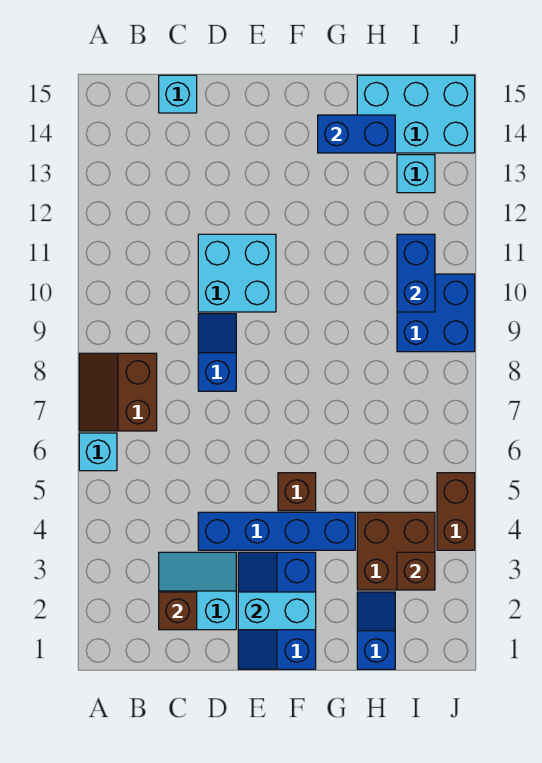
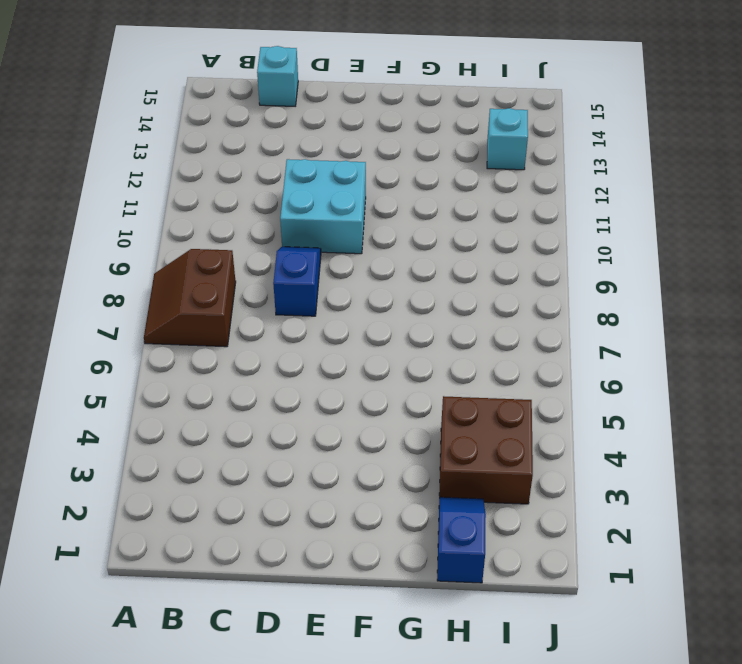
none -> cyan brick A6 level 1
none -> cyan slope C2:D3 level 1 top 2
none -> blue brick D4:G4 level 1

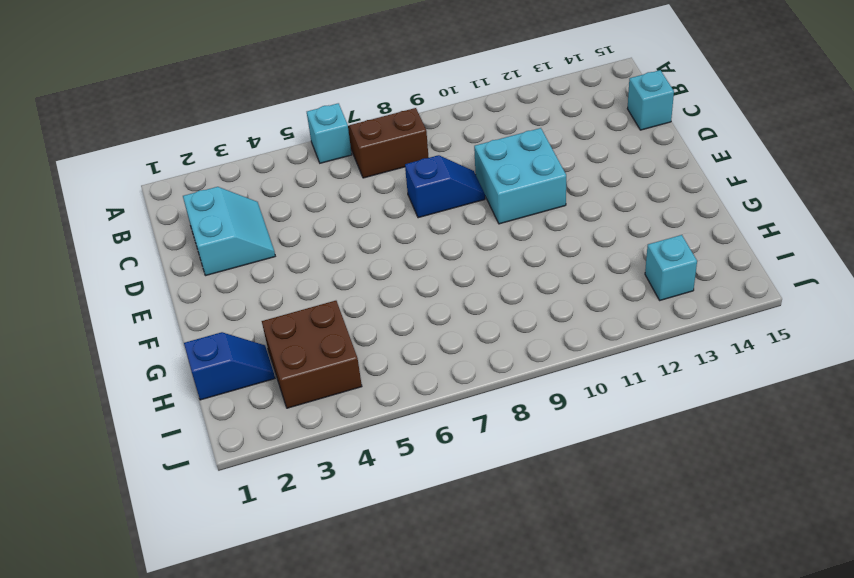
none -> blue brick D4:G4 level 1
none -> blue slope E1:F3 level 1 top F
none -> brown brick F5 level 1

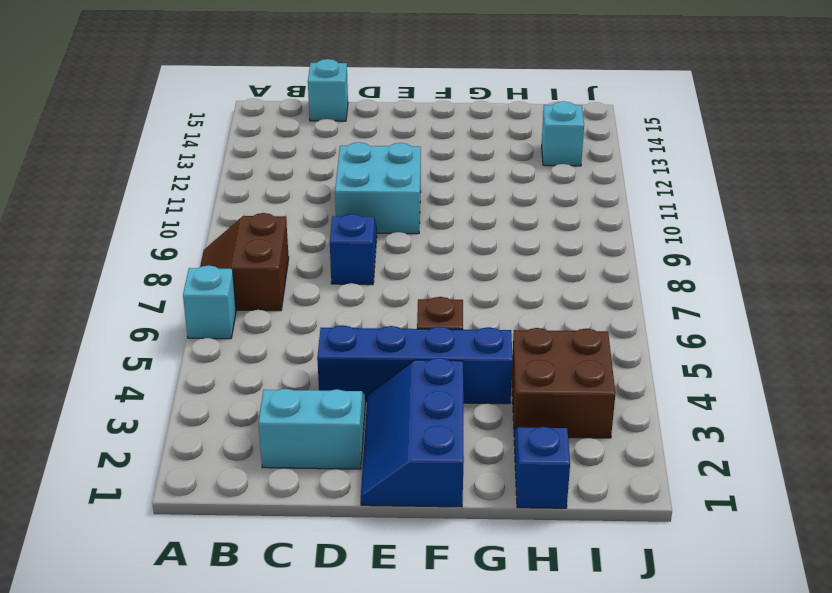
none -> cyan brick H14:J15 level 1
none -> blue brick I9:J10 level 1
none -> brown brick J4:J5 level 1

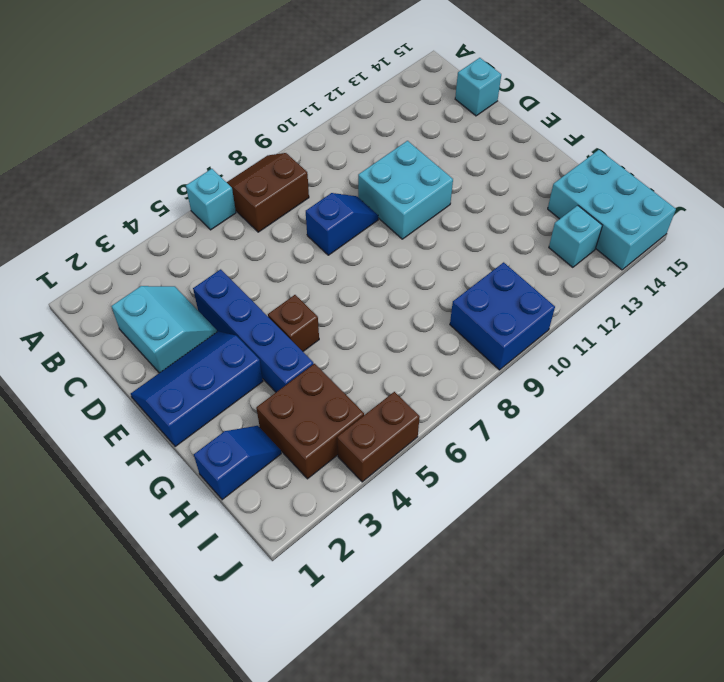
none -> brown brick C2 level 2
none -> cyan brick E2:F2 level 2
none -> blue brick G14:H14 level 2

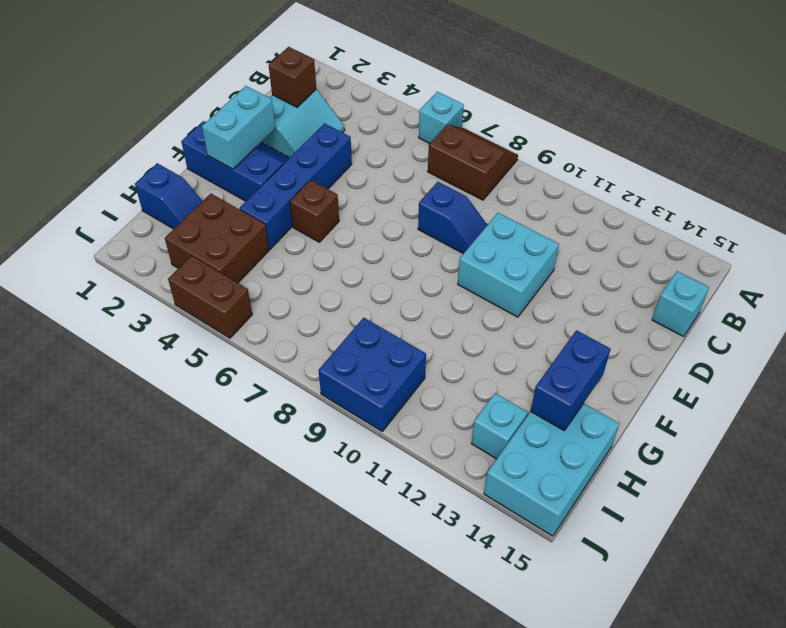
none -> brown brick I3 level 2
none -> blue brick I10:I11 level 2

